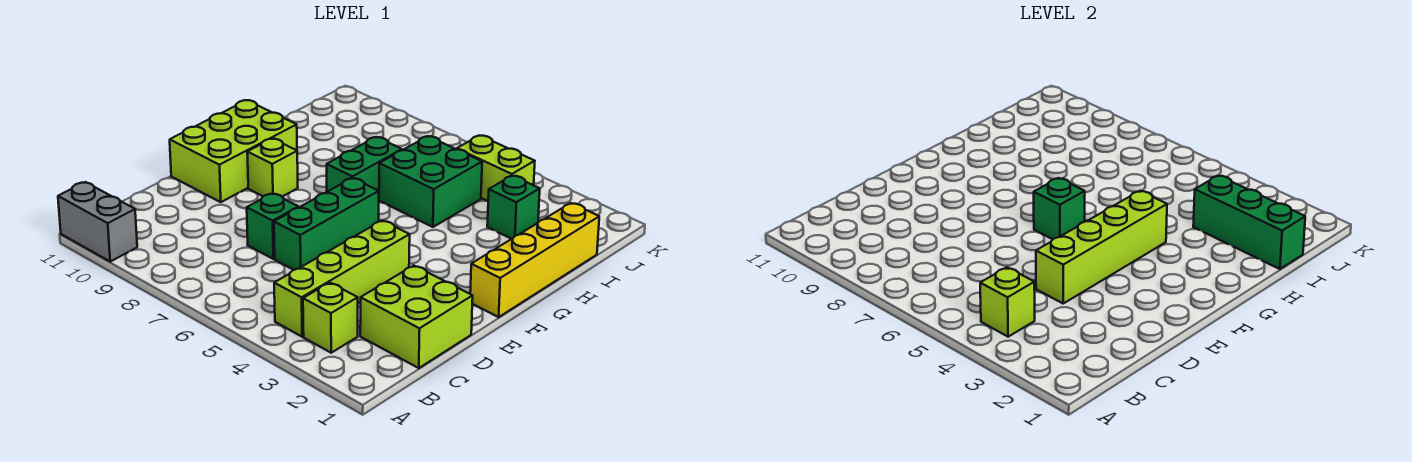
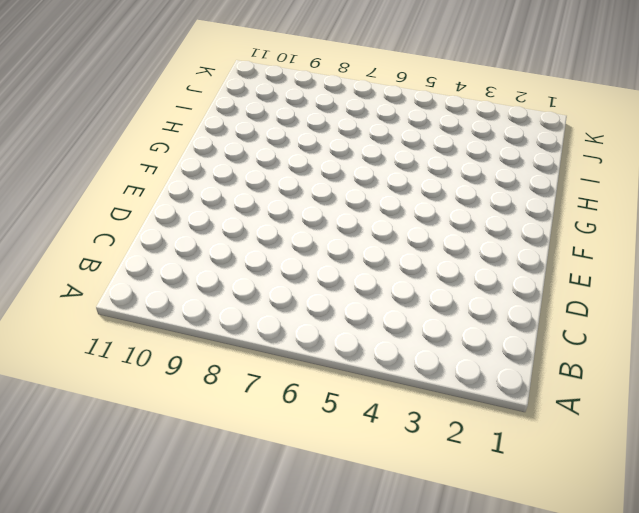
none -> grey brick A10:A11 level 1
none -> lime brick B3 level 1
none -> lime brick B4:E4 level 1

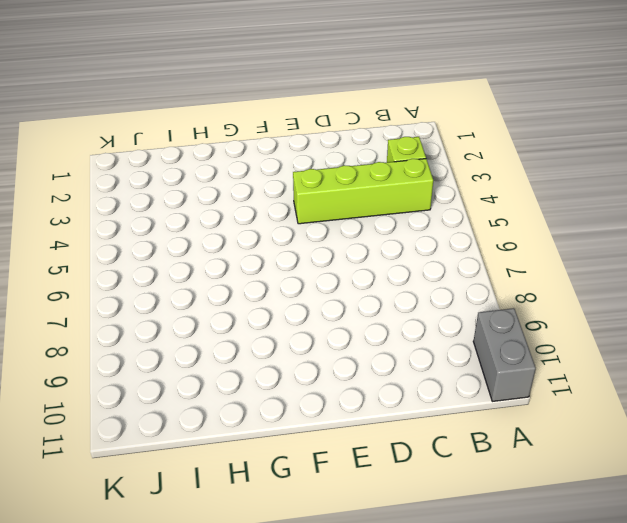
none -> lime brick C1:D2 level 1
none -> green brick D6:F6 level 1
none -> green brick D7 level 1

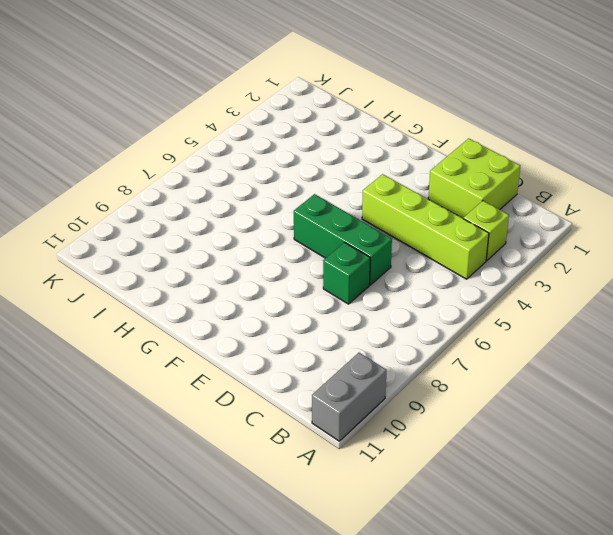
none -> lime brick E10:G11 level 1
none -> yellow brick F1:I1 level 1
none -> lime brick F9 level 1

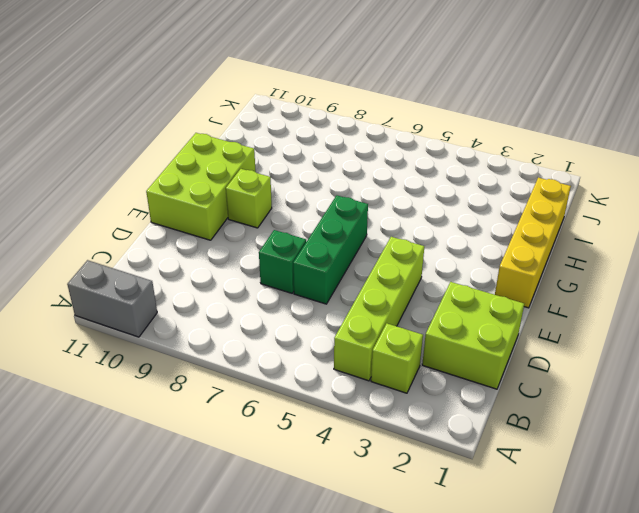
none -> green brick G7:H7 level 1
none -> green brick H5:I6 level 1
none -> green brick I3 level 1

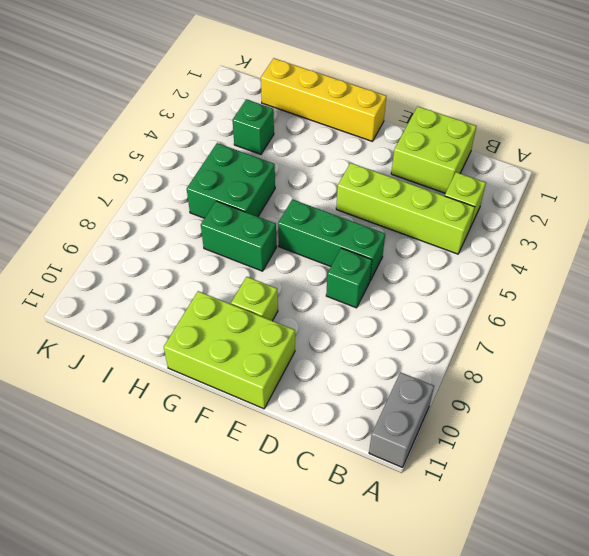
none -> lime brick J4:J5 level 1
none -> lime brick B4 level 2
none -> lime brick D4:G4 level 2

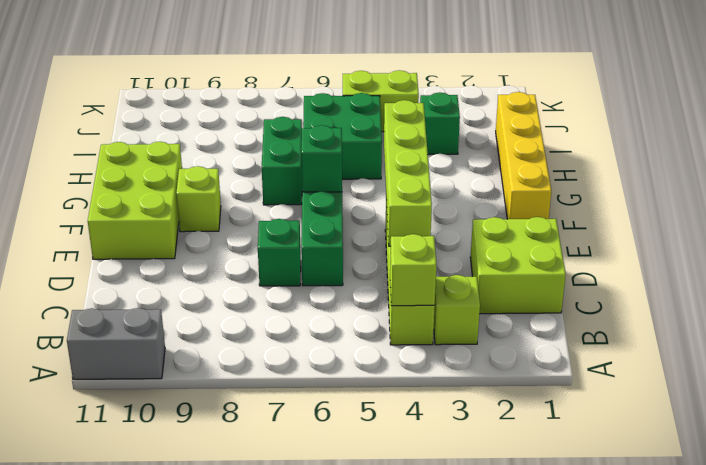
none -> green brick I1:I3 level 2

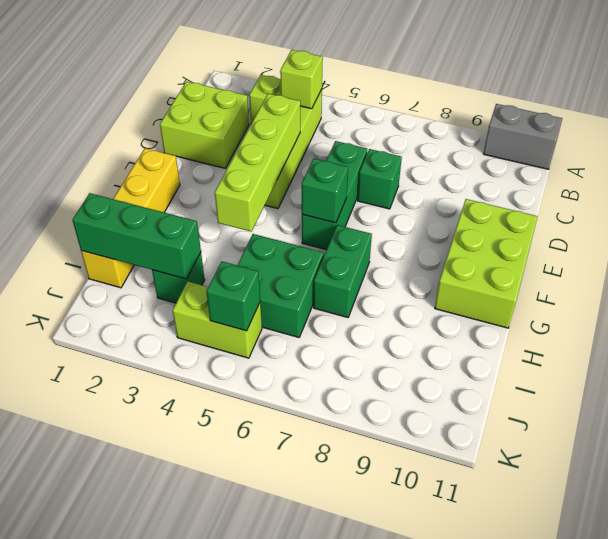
green brick J5 level 2 -> none
none -> lime brick F9 level 1

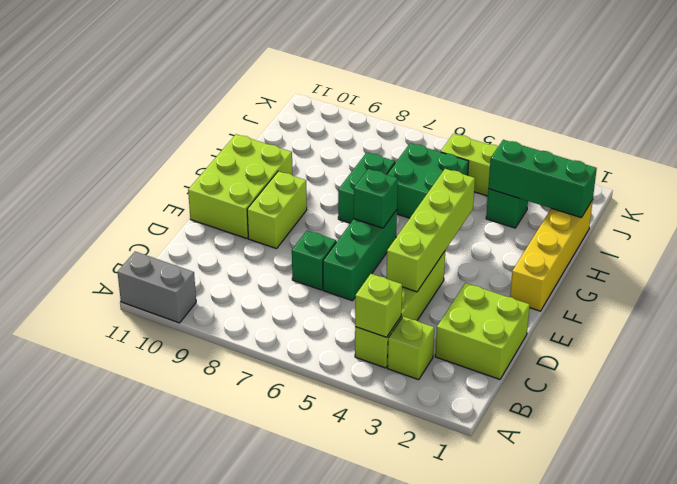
lime brick E9:F9 level 1 -> lime brick F9 level 1

